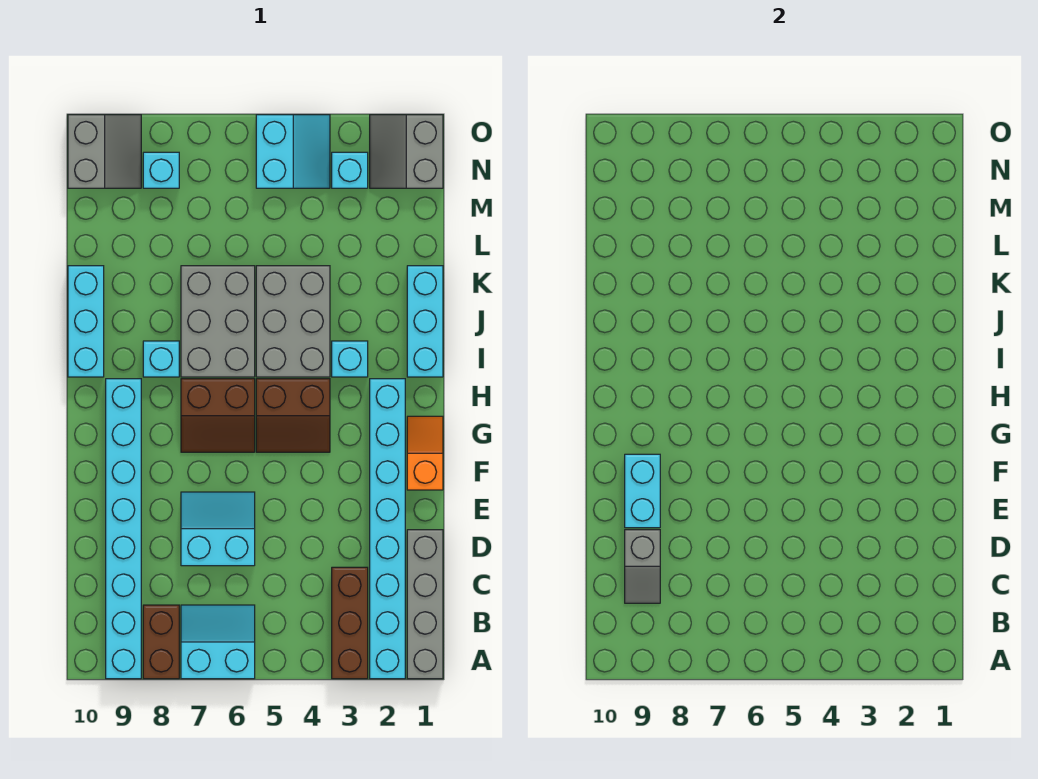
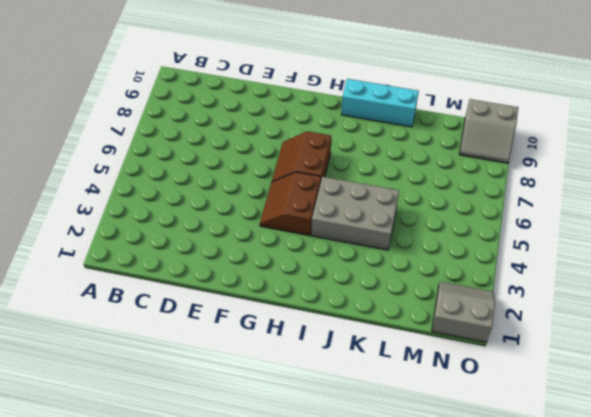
none -> grey brick A1:D1 level 1
none -> cyan brick A2:H2 level 1
none -> brown brick A3:C3 level 1

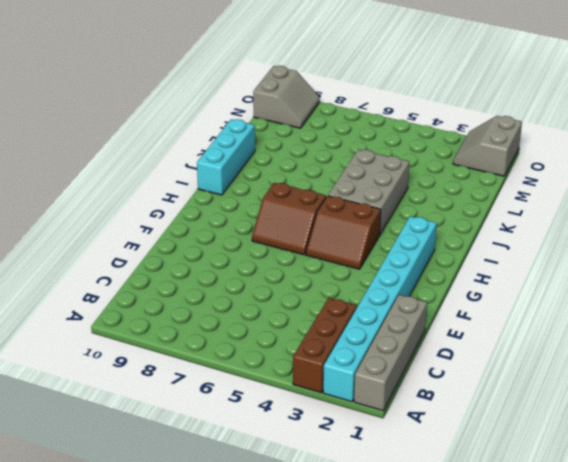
none -> cyan slope A6:B7 level 1 top A
none -> brown brick A8:B8 level 1
none -> cyan brick A9:H9 level 1

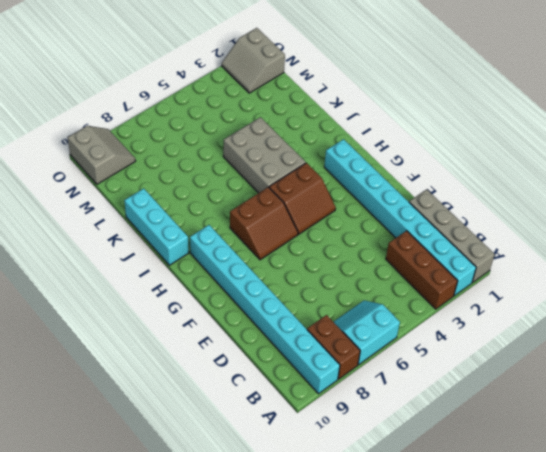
none -> cyan slope D6:E7 level 1 top D
none -> orange slope F1:G1 level 1 top F
none -> cyan brick I1:K1 level 1

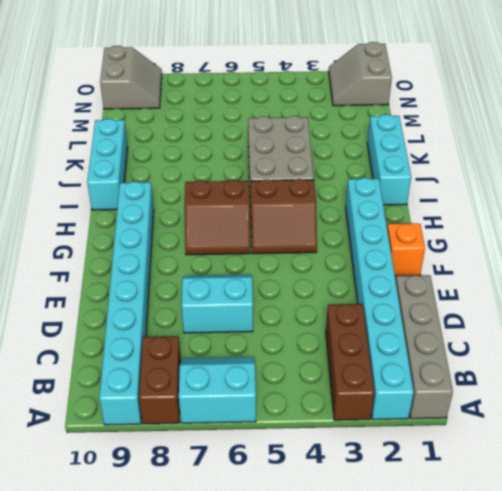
none -> cyan brick I3 level 1
none -> grey brick I6:K7 level 1
none -> cyan brick I8 level 1

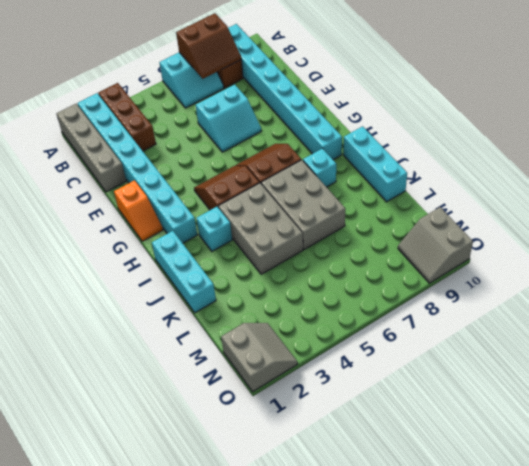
brown slope A7:B8 level 2 top A -> none
none -> cyan brick N3 level 1
none -> cyan slope N4:O5 level 1 top 5
none -> cyan brick N8 level 1

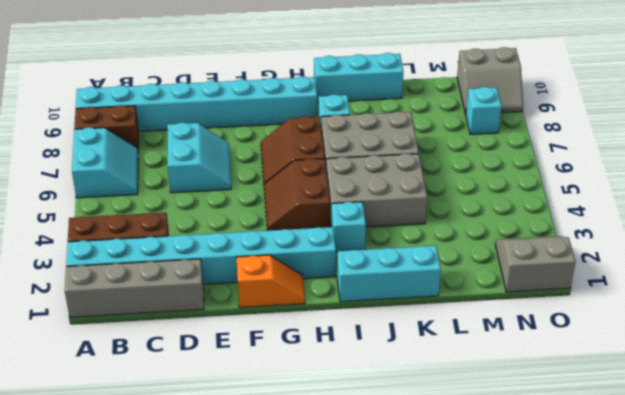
none -> cyan brick N3 level 1
none -> cyan slope N4:O5 level 1 top 5
none -> grey slope C9:D9 level 2 top D

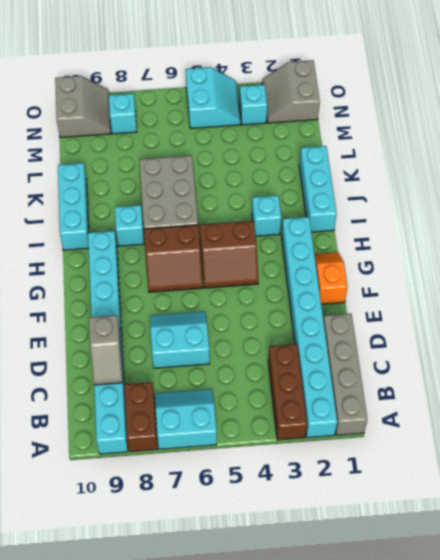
none -> grey brick I4:K5 level 1
none -> cyan brick E9:F9 level 2

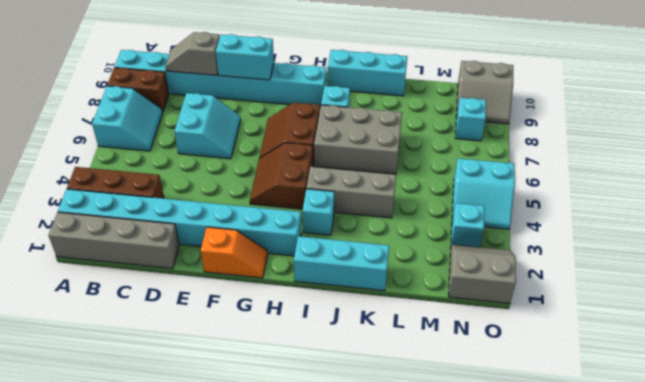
grey brick I4:K4 level 1 -> grey brick I4:K5 level 1

